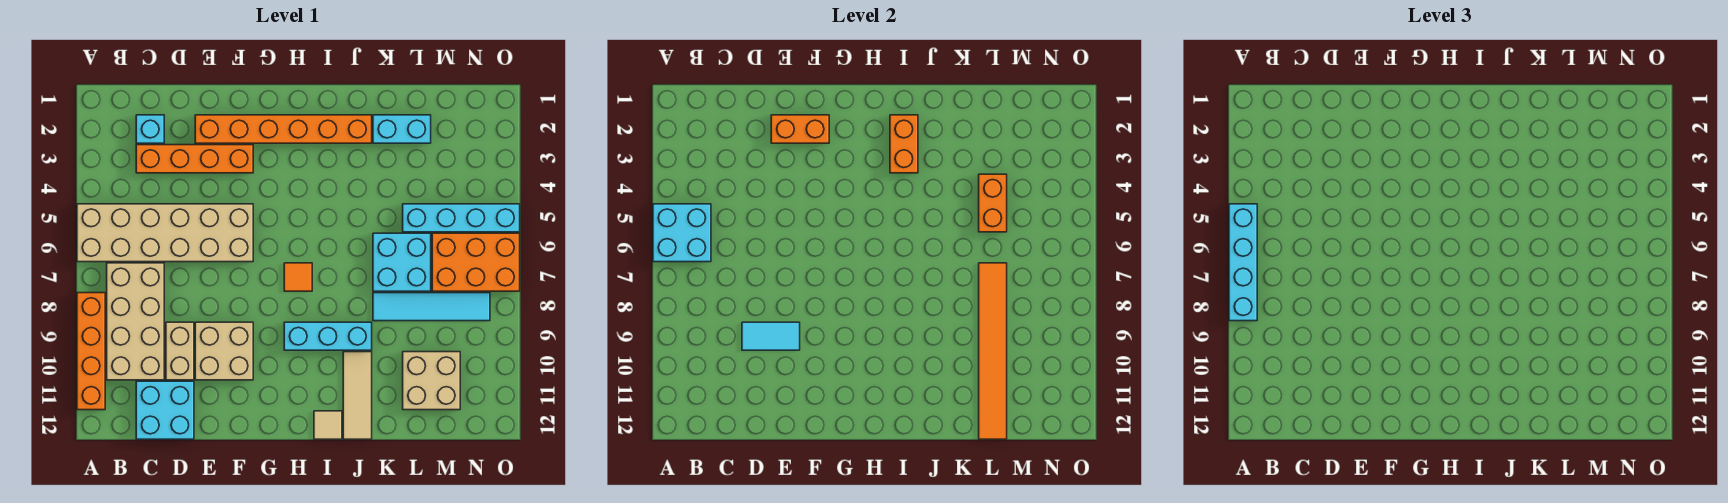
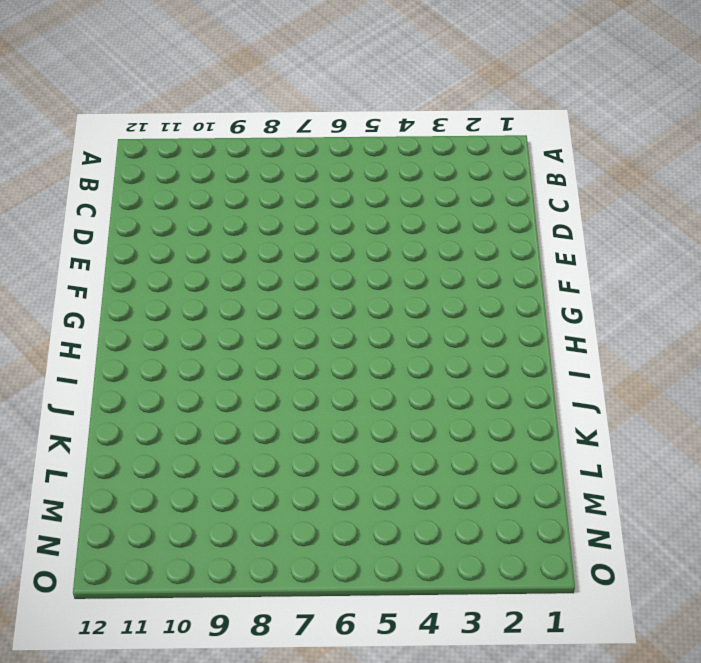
none -> tan brick A5:F6 level 1
none -> orange brick A8:A11 level 1
none -> tan brick B7:C10 level 1

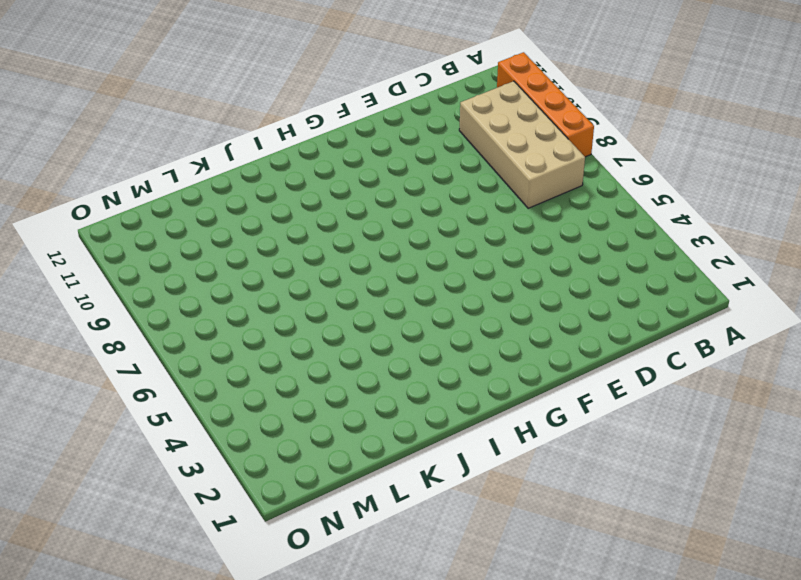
none -> tan brick A5:F6 level 1
none -> cyan brick C2 level 1
none -> orange brick C3:F3 level 1

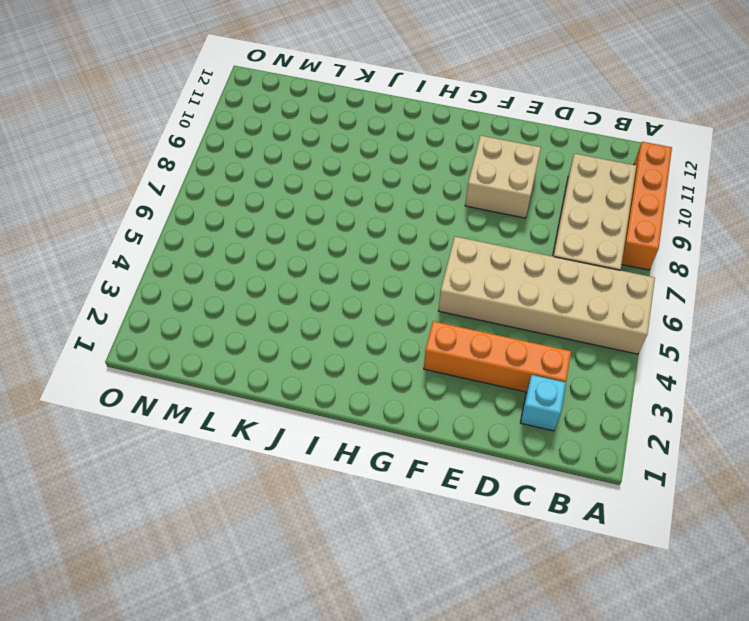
none -> cyan brick C11:D12 level 1
none -> tan brick D9:D10 level 1
none -> orange brick E2:J2 level 1

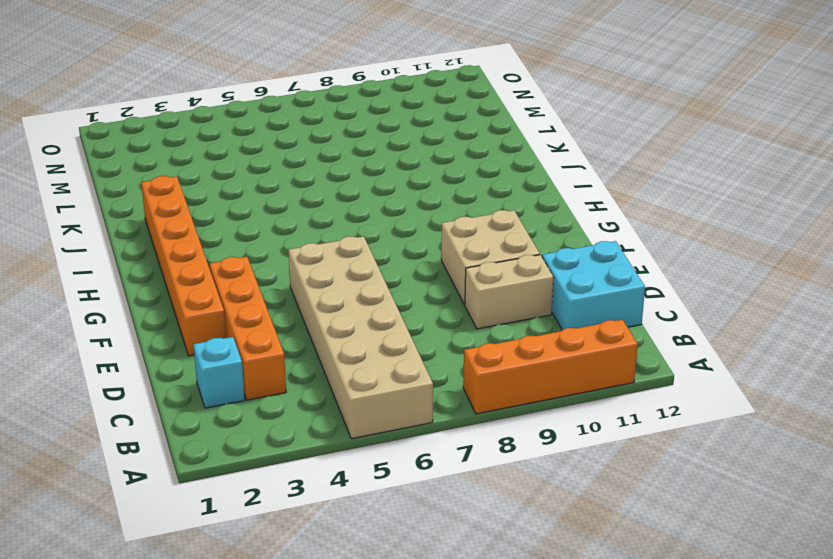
none -> tan brick B7:C10 level 1
none -> orange tile H7 level 1
none -> cyan brick H9:J9 level 1

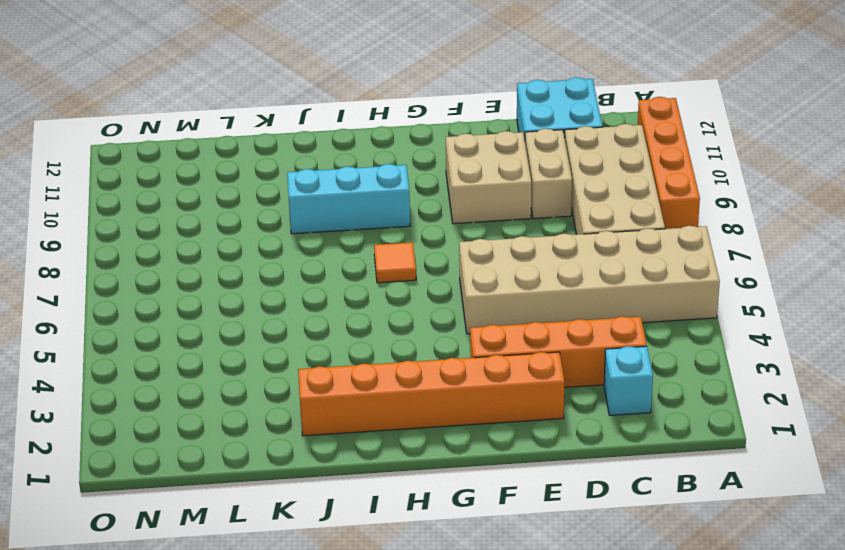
none -> tan tile I12 level 1
none -> tan tile J10:J12 level 1
none -> cyan brick K2:L2 level 1

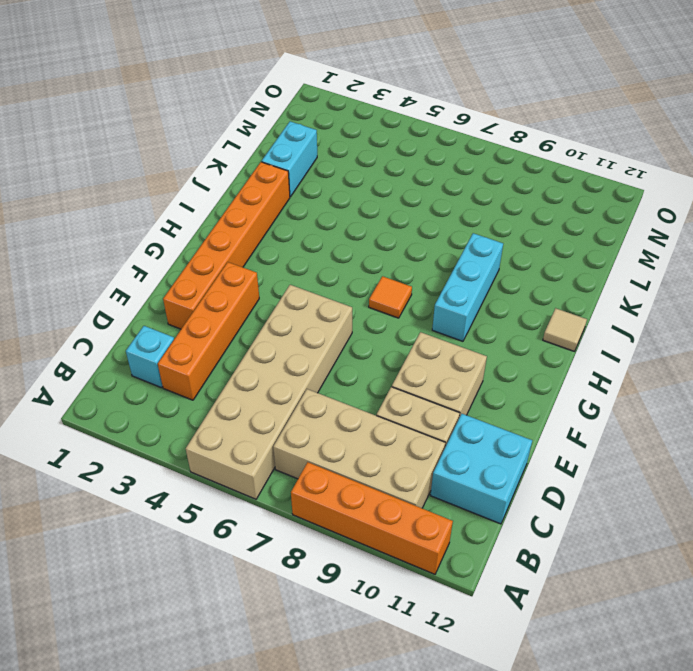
none -> tan tile J10:J12 level 1
none -> cyan brick K6:L7 level 1
none -> cyan tile K8:N8 level 1

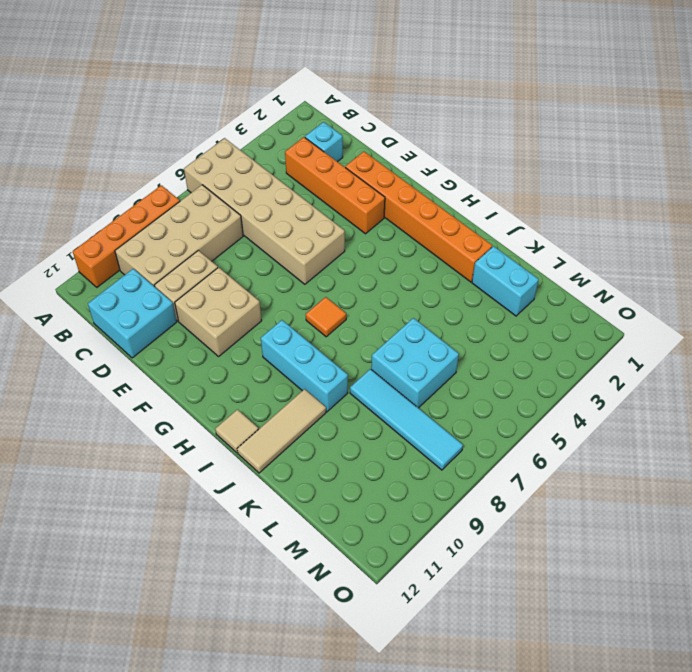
none -> cyan brick L5:O5 level 1
none -> tan brick L10:M11 level 1
none -> orange brick M6:O7 level 1

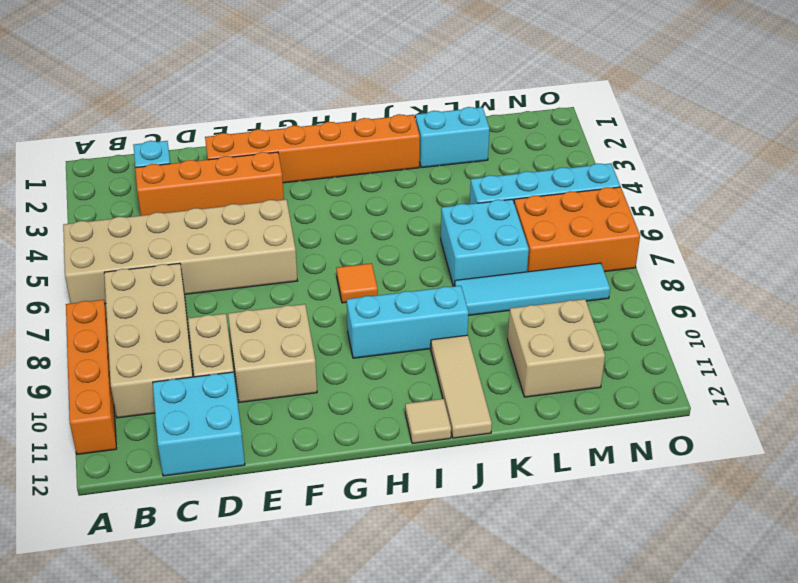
none -> cyan brick A5:B6 level 2
none -> cyan tile D9:E9 level 2
none -> orange brick E2:F2 level 2

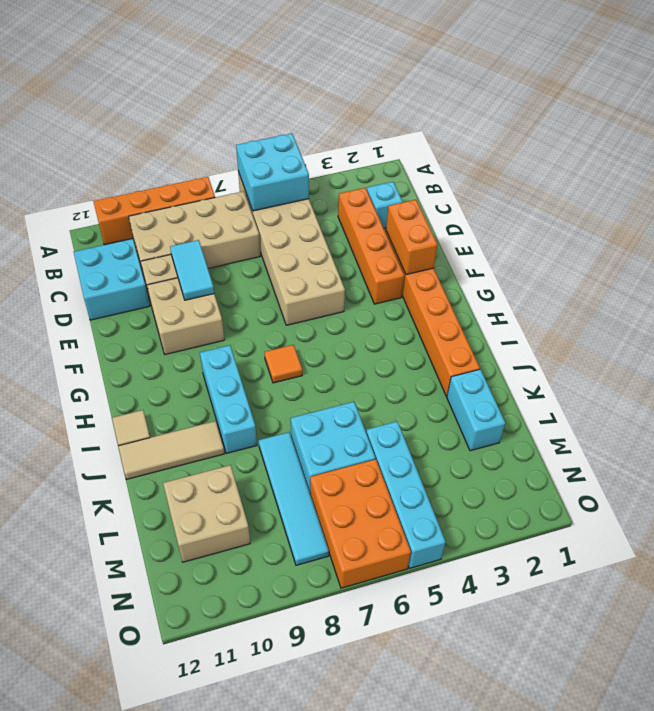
none -> orange brick I2:I3 level 2
none -> orange brick L4:L5 level 2
none -> orange tile L7:L12 level 2

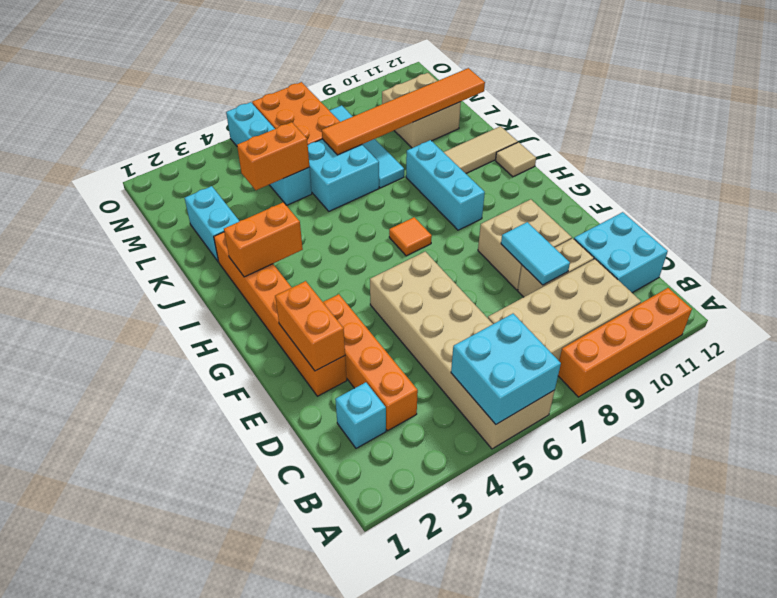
none -> cyan brick A5:A8 level 3

